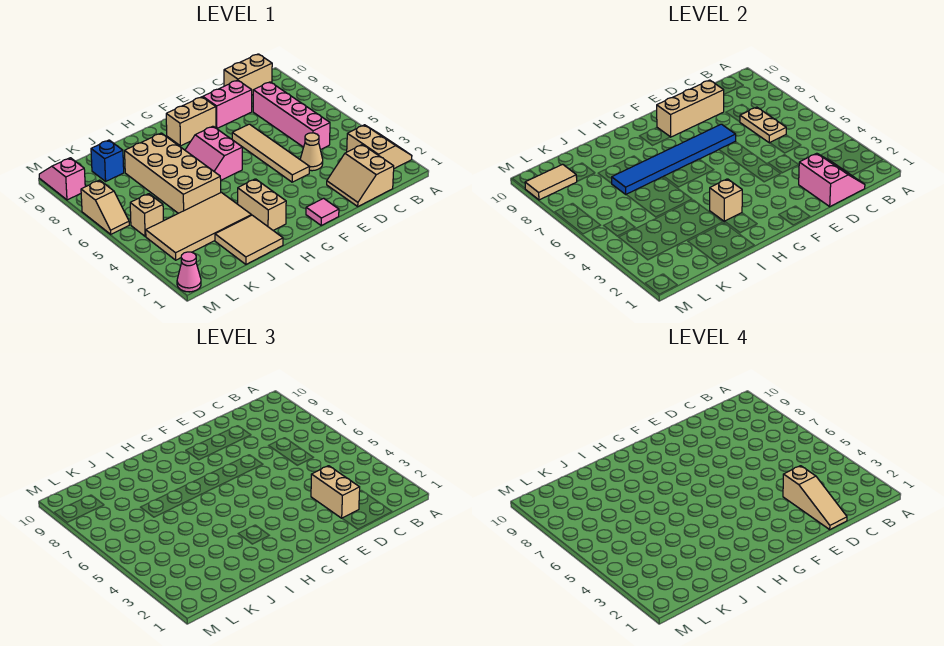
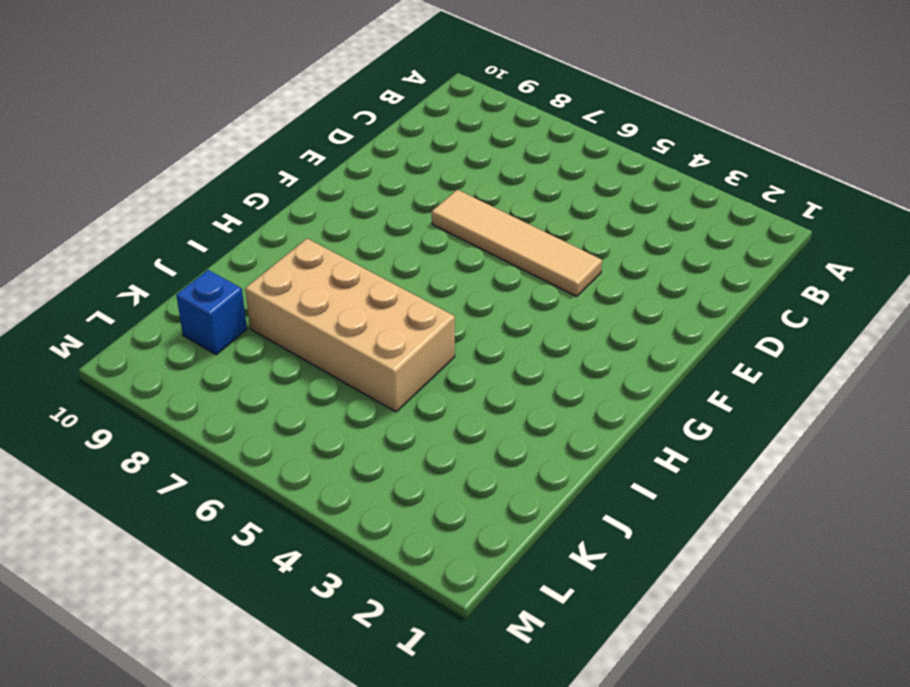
none -> tan slope A2:B3 level 1 top B
none -> tan brick B10:C10 level 1
none -> tan slope C1:D2 level 1 top C

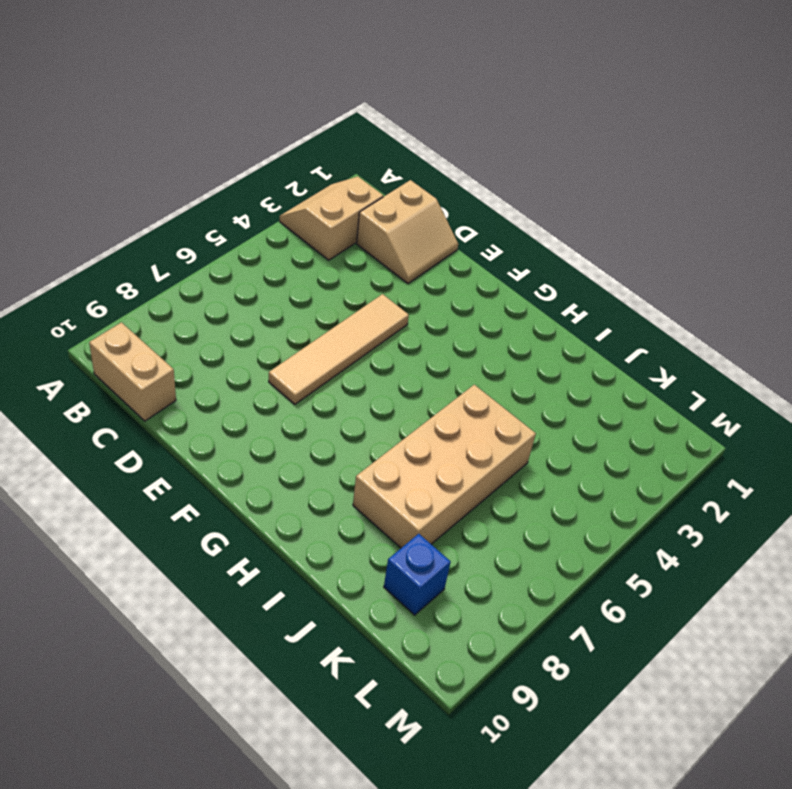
none -> pink brick C5:C8 level 1
none -> tan cone D4 level 1
none -> pink brick D9:E9 level 1

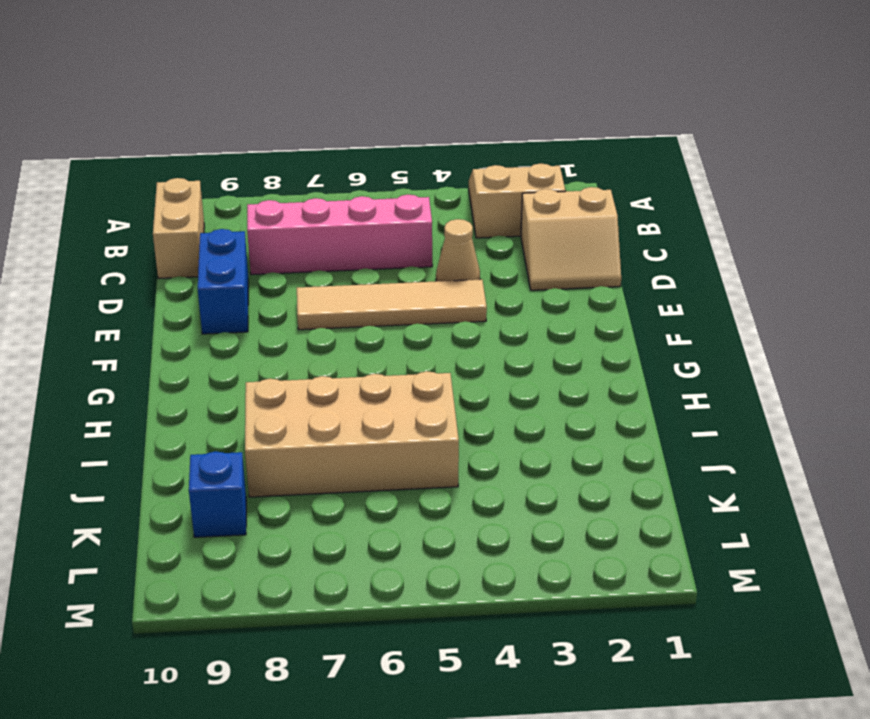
blue brick D9:E9 level 1 -> pink brick D9:E9 level 1
none -> pink tile F1 level 1
none -> tan brick F9:G9 level 1
none -> pink slope G6:H7 level 1 top G

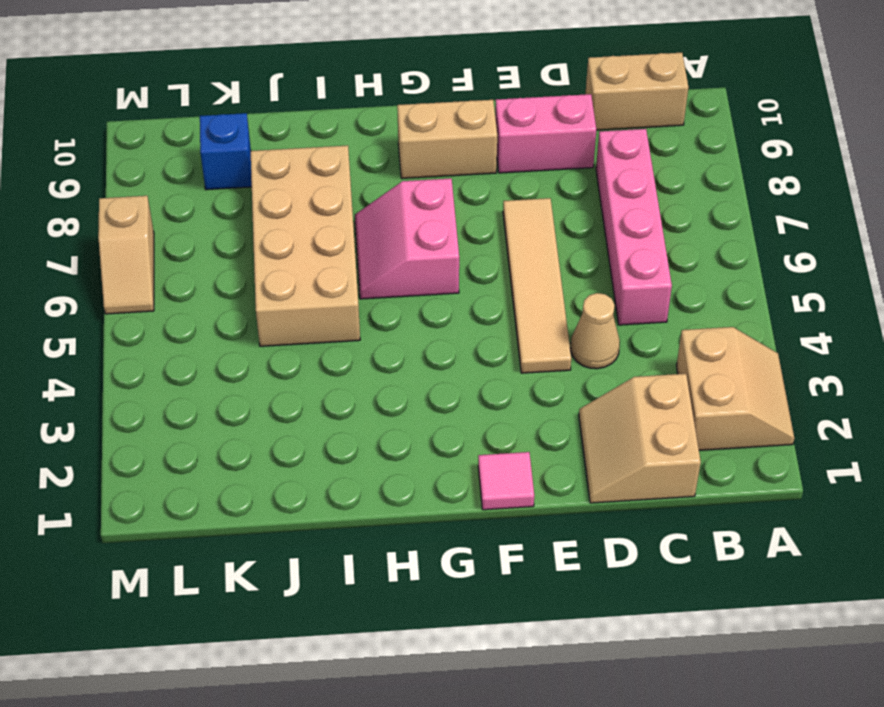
none -> tan brick H2:H3 level 1
none -> tan tile I1:J2 level 1
none -> tan tile I3:L4 level 1

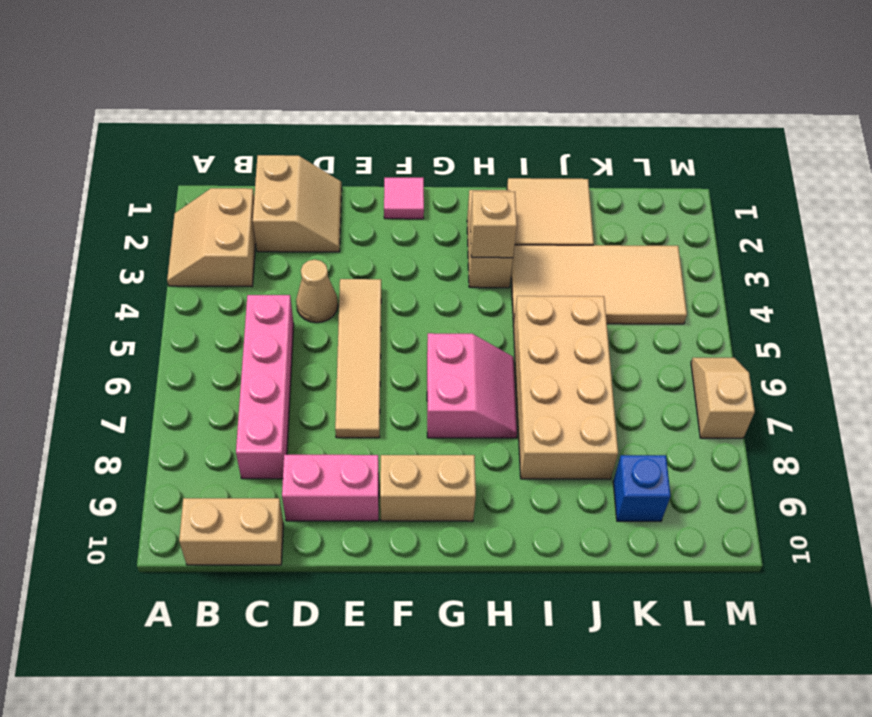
none -> tan brick L5 level 1
none -> pink cone M1 level 1
none -> pink slope M9:M10 level 1 top 9

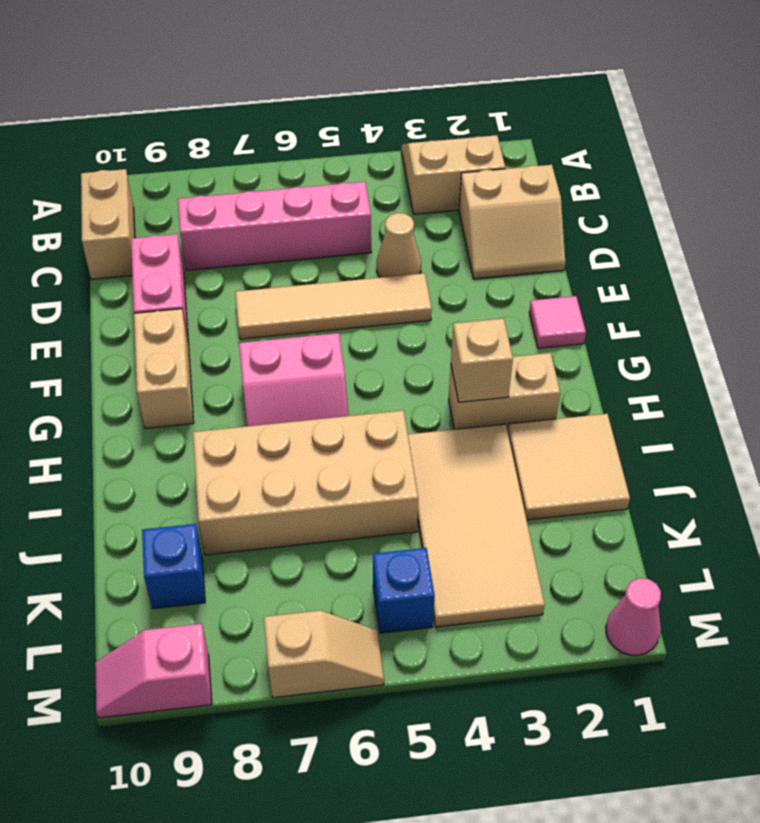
blue brick L5 level 1 -> tan brick L5 level 1
none -> pink slope C1:D2 level 2 top D
none -> tan plate C6:C7 level 2
none -> tan brick D9:F9 level 2

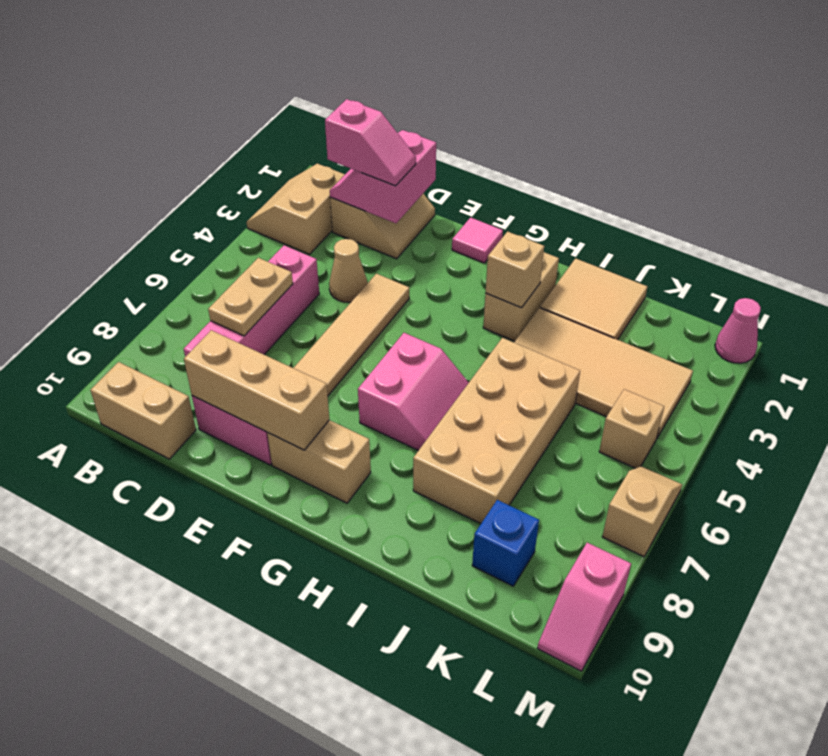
pink slope C2:D2 level 3 top C -> tan brick D2:D3 level 3
none -> blue tile E7:J7 level 2
none -> tan tile L9:M9 level 2
none -> tan slope D1:D3 level 4 top 3

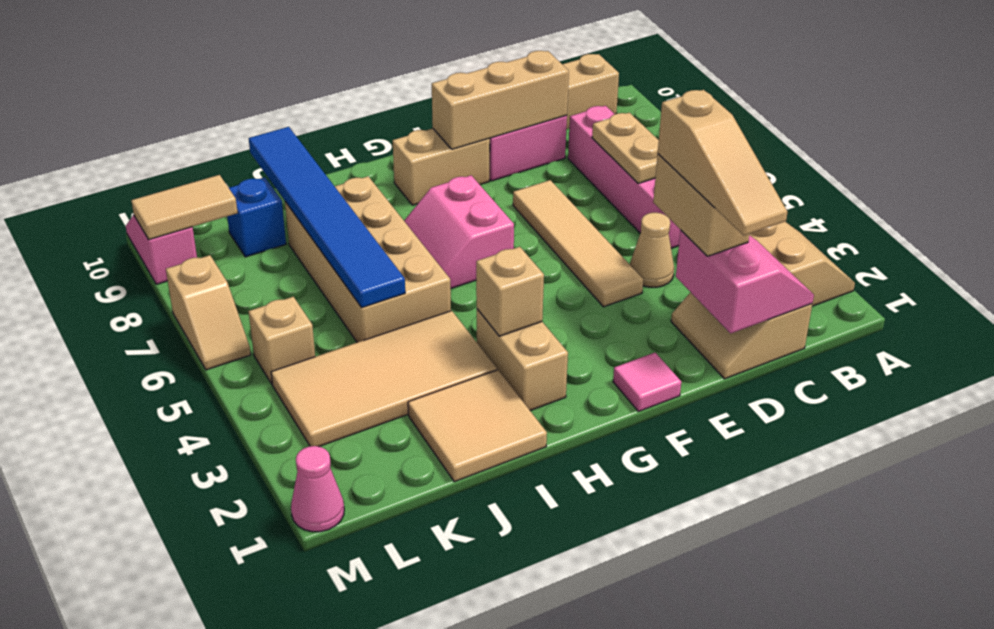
blue tile J5:J10 level 2 -> blue tile E7:J7 level 2

